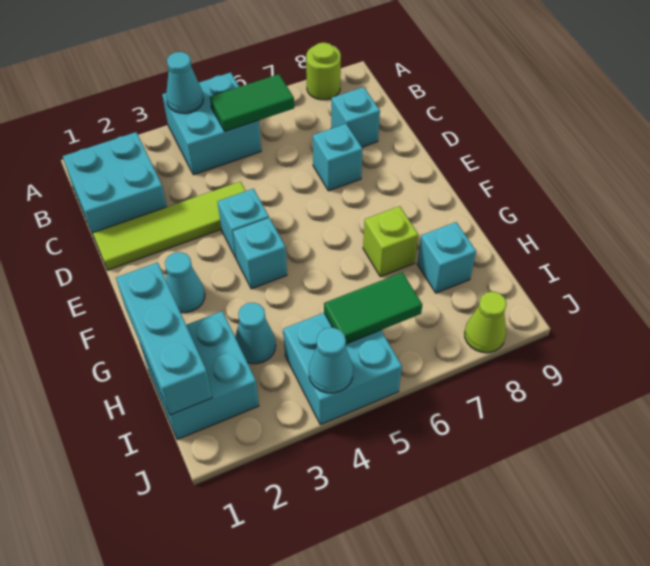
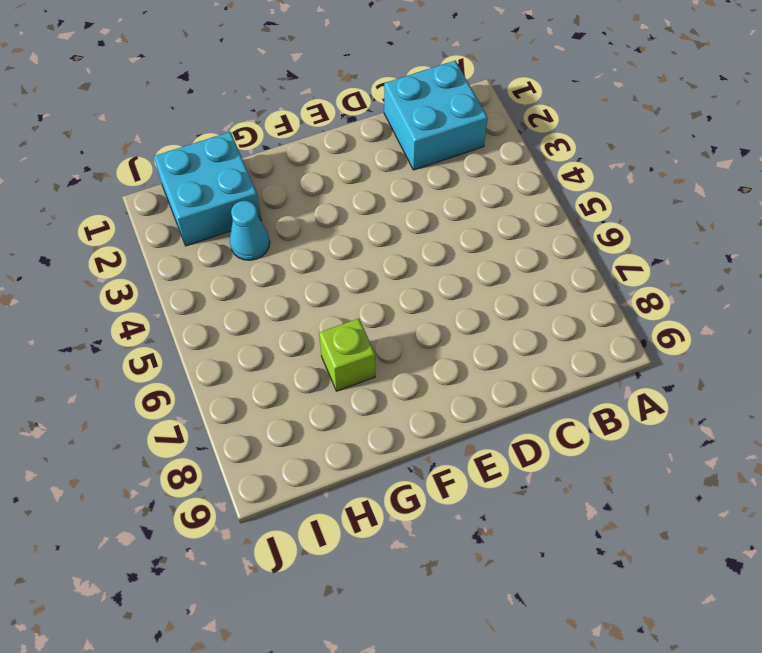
none -> cyan brick A4:B5 level 1
none -> lime round brick A8 level 1
none -> cyan brick C8 level 1

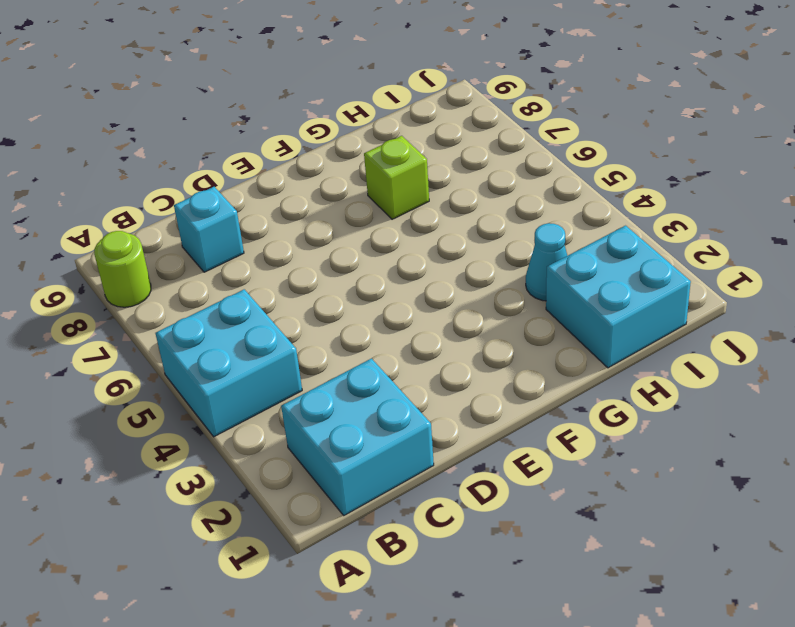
none -> lime tile D1:D4 level 1
none -> cyan brick D7 level 1
none -> cyan brick E4 level 1

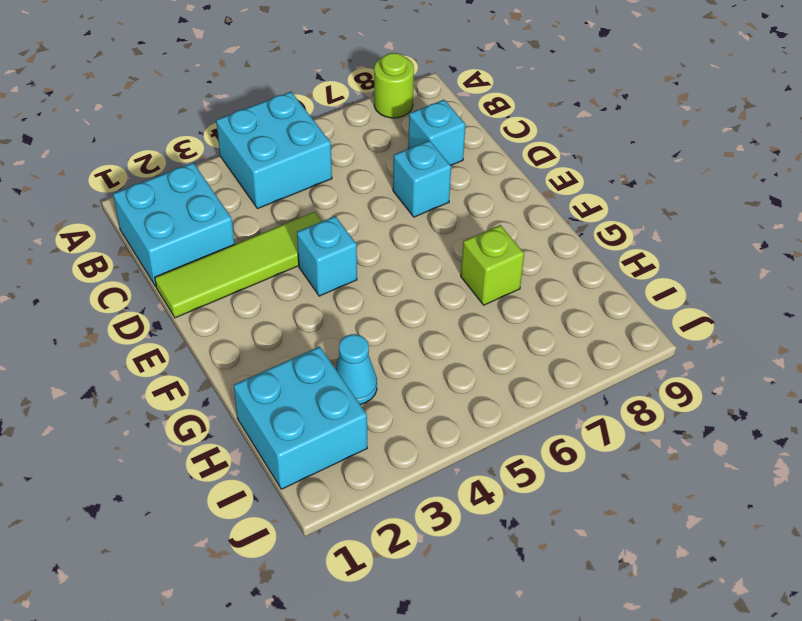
none -> cyan cone F2 level 1
none -> cyan brick F4 level 1
none -> cyan brick H8 level 1

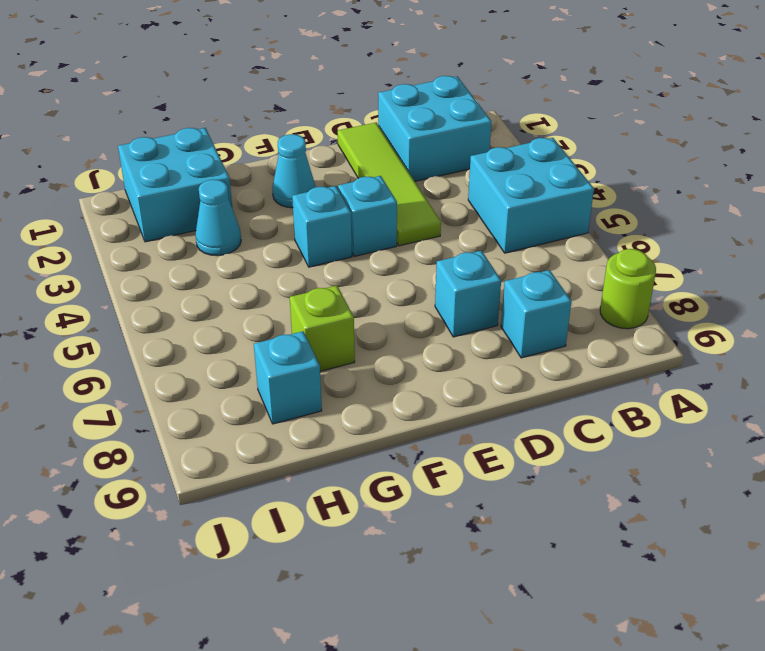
none -> cyan brick I4:J5 level 1
none -> lime cone J8 level 1
none -> cyan cone A4 level 2

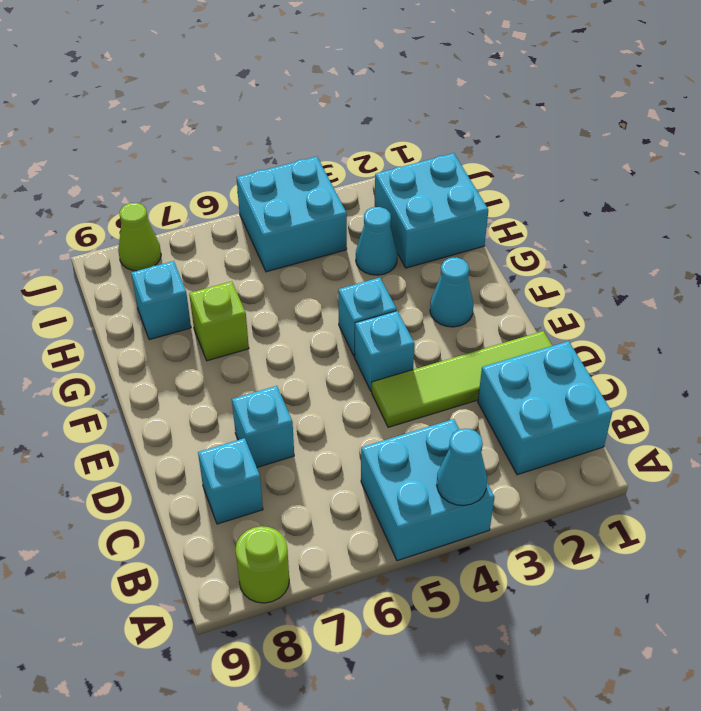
none -> green tile B5:B6 level 2
none -> cyan brick G1:I1 level 2
none -> green tile I5:I6 level 2

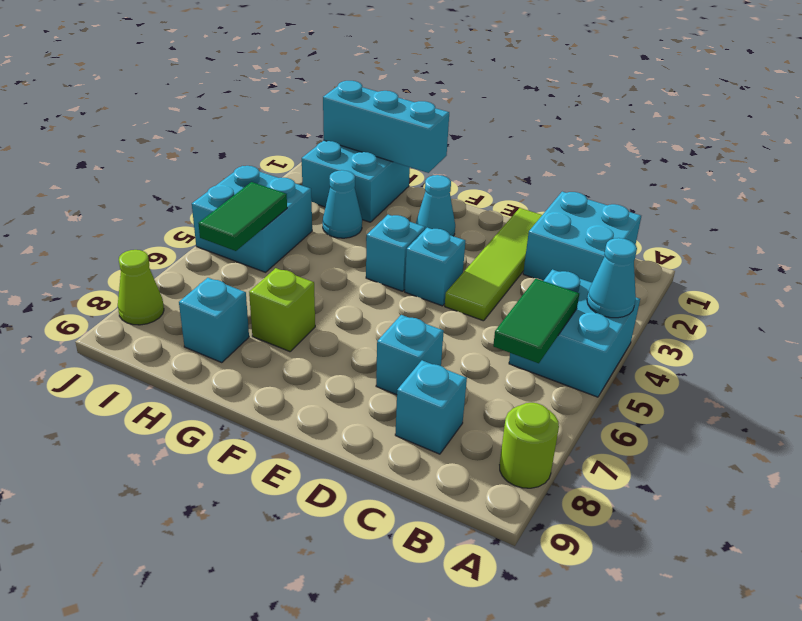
none -> cyan cone J4 level 2

